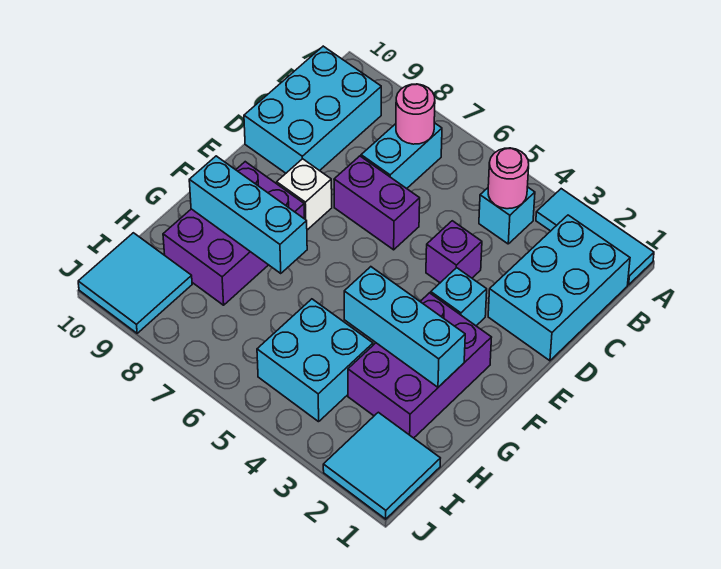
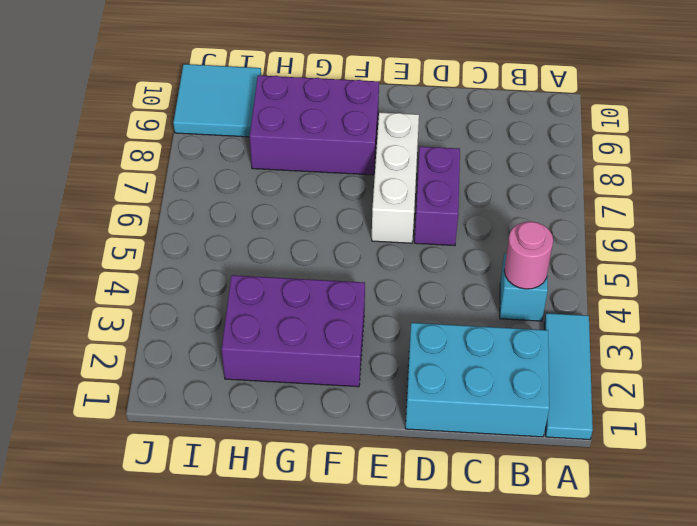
white brick E6:E8 level 1 -> white brick E8 level 1
none -> cyan brick B7:C7 level 1
none -> cyan brick B9:D10 level 1
none -> purple brick D4 level 1

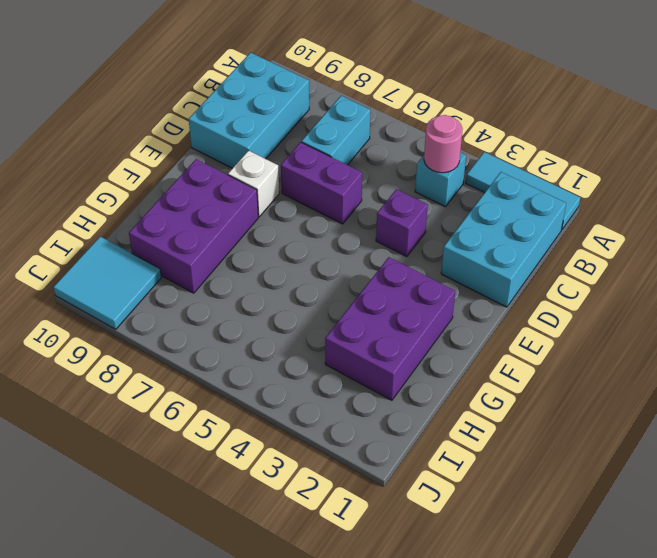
none -> cyan brick E3 level 1
none -> cyan brick H4:I5 level 1
none -> cyan tile I1:J2 level 1

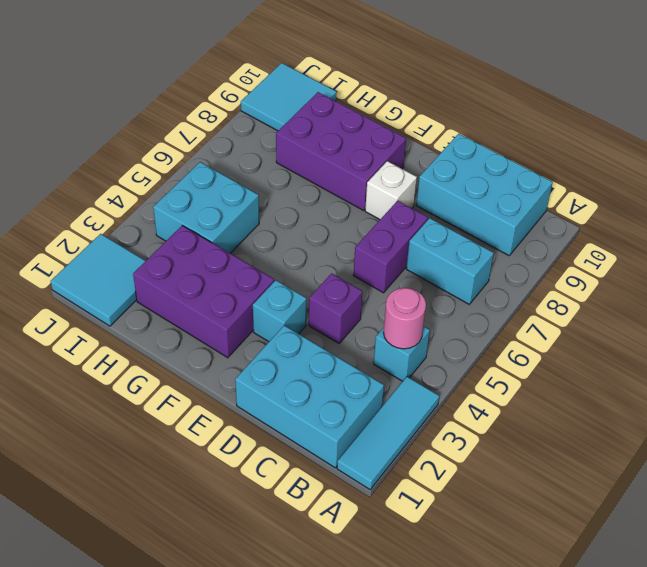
none -> pink round brick B7 level 2
none -> cyan brick G2:G4 level 2
none -> cyan brick G7:G9 level 2

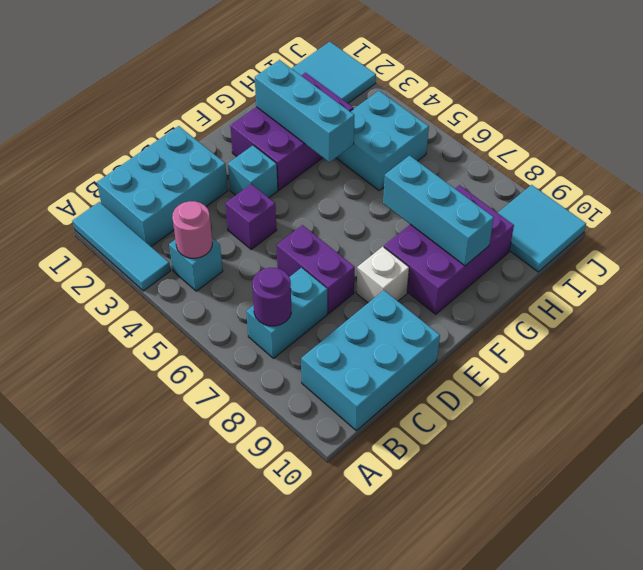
purple round brick B7 level 2 -> pink round brick B7 level 2

